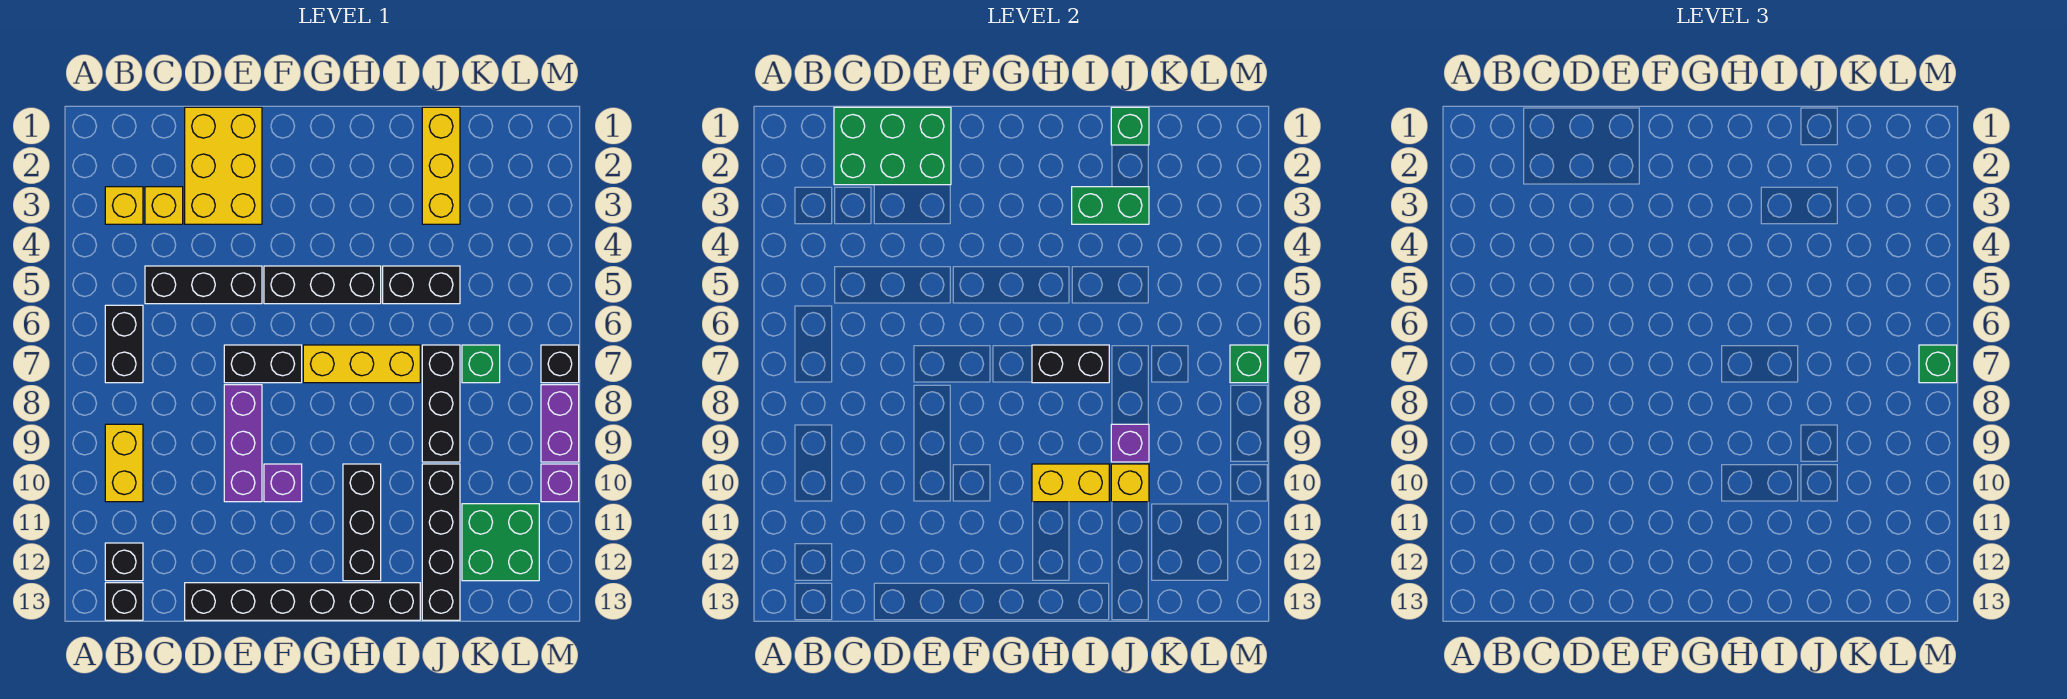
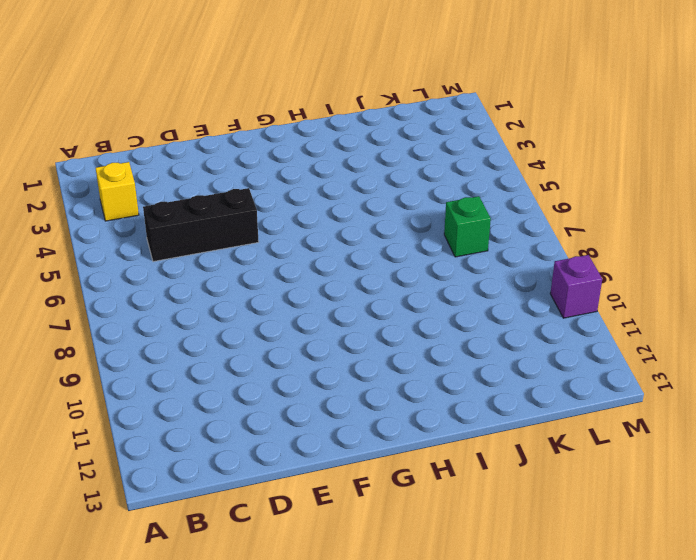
none -> black brick B6:B7 level 1
none -> yellow brick B9:B10 level 1
none -> black brick B12 level 1
none -> black brick B13 level 1

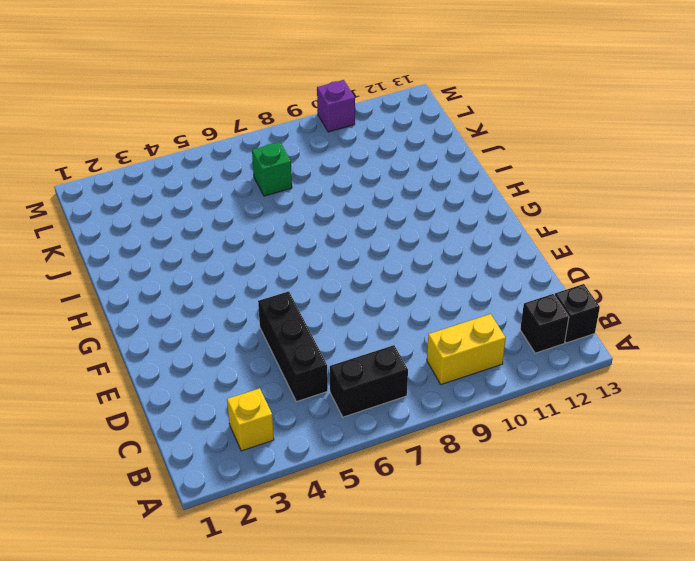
none -> yellow brick C3 level 1
none -> yellow brick D1:E3 level 1
none -> black brick D13:I13 level 1
none -> black brick E7:F7 level 1

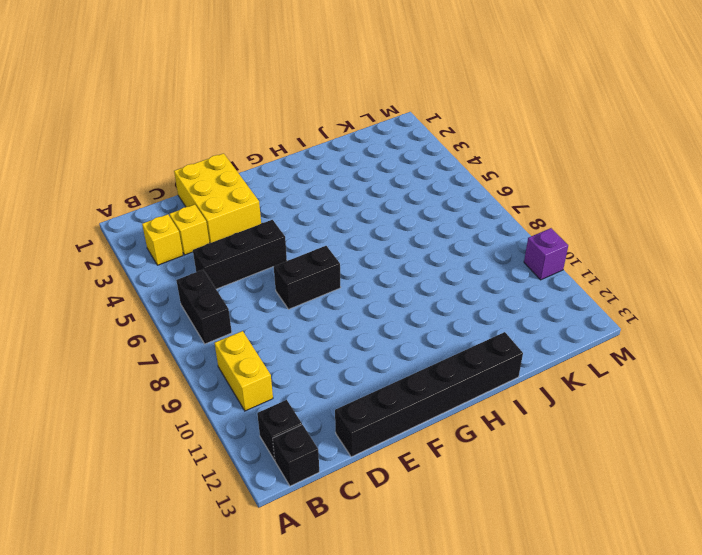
none -> purple brick E8:E10 level 1
none -> black brick F5:H5 level 1
none -> purple brick F10 level 1
none -> yellow brick G7:I7 level 1

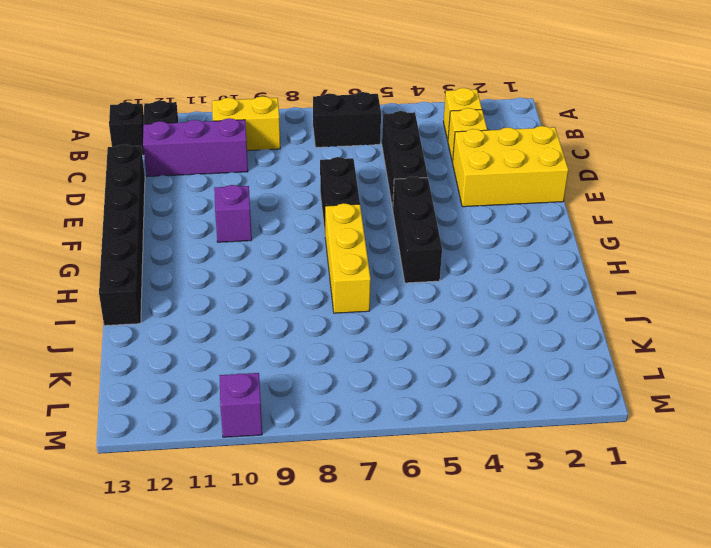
purple brick C10:C12 level 1 -> purple brick E8:E10 level 1
none -> black brick H10:H12 level 1
none -> black brick I5:J5 level 1
none -> yellow brick J1:J3 level 1
none -> black brick J7:J9 level 1

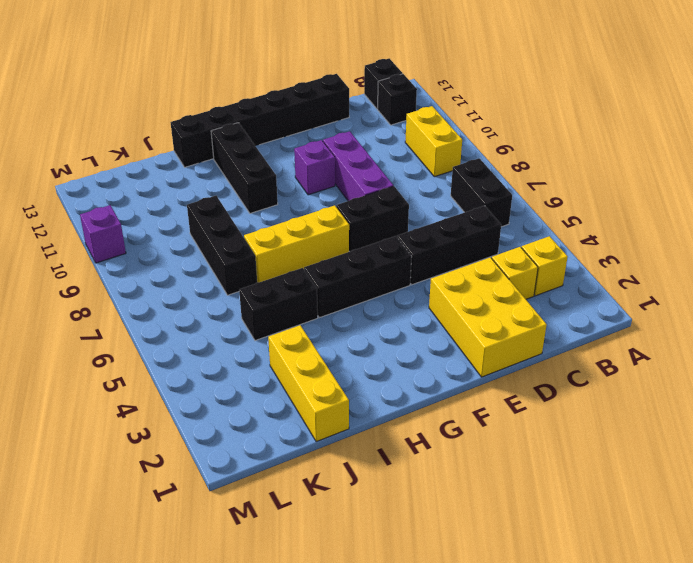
none -> black brick J10:J13 level 1
none -> green brick K7 level 1
none -> green brick K11:L12 level 1
none -> black brick M7 level 1

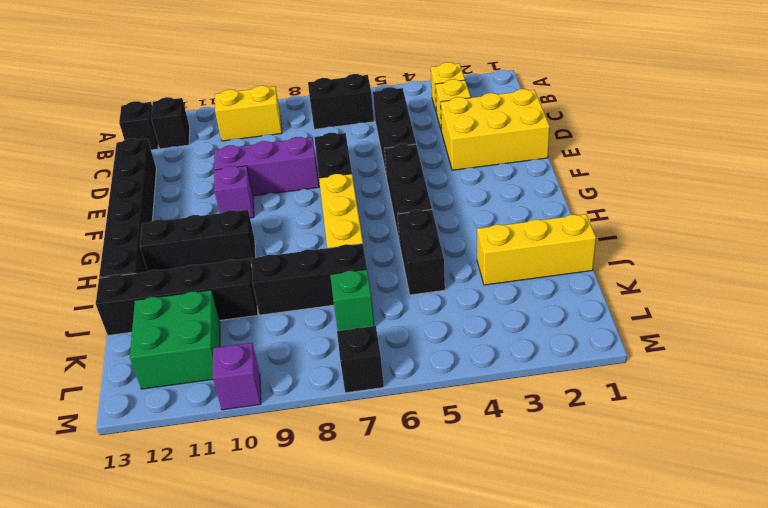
none -> purple brick M8:M9 level 1
none -> green brick C1:E2 level 2
none -> black brick H7:I7 level 2
none -> yellow brick H10:I10 level 2

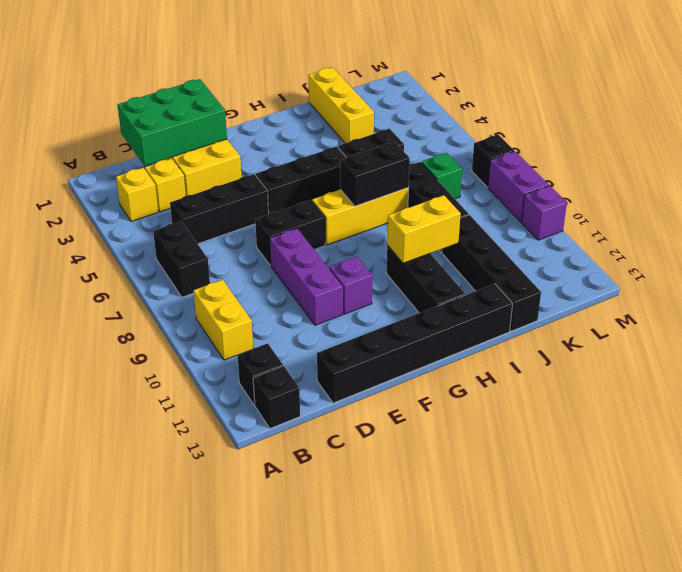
none -> green brick K11:L12 level 1
none -> green brick I3:J3 level 2
none -> green brick J1 level 2
none -> purple brick J9 level 2

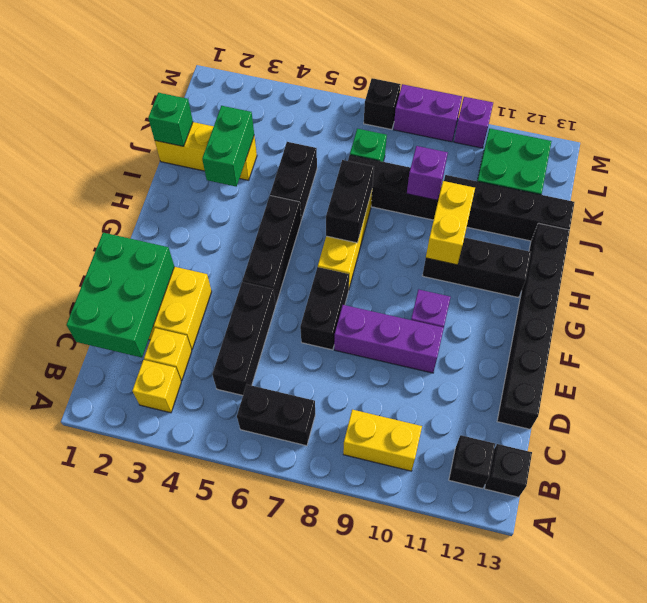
none -> yellow brick J10 level 2
none -> green brick M7 level 2
none -> green brick M7 level 3

